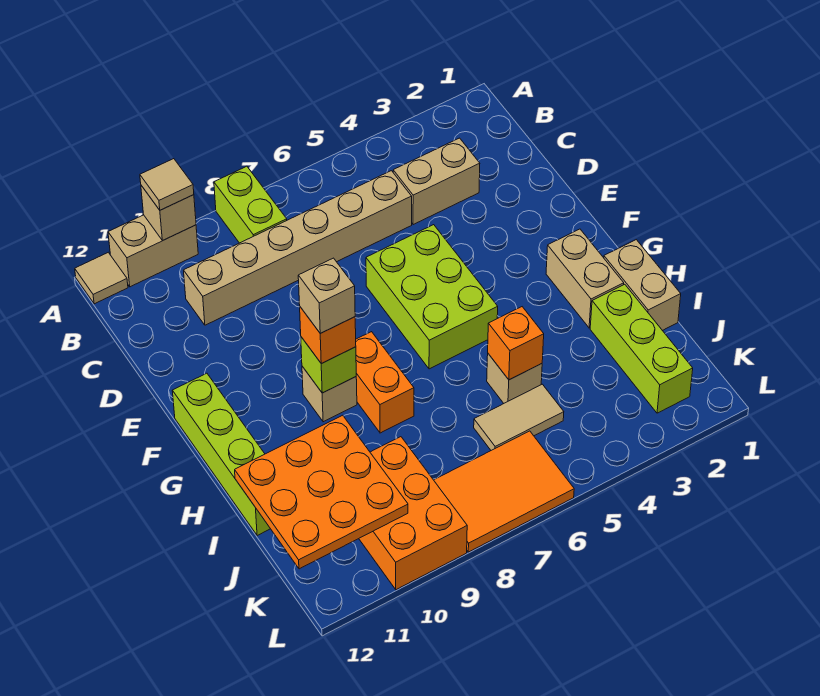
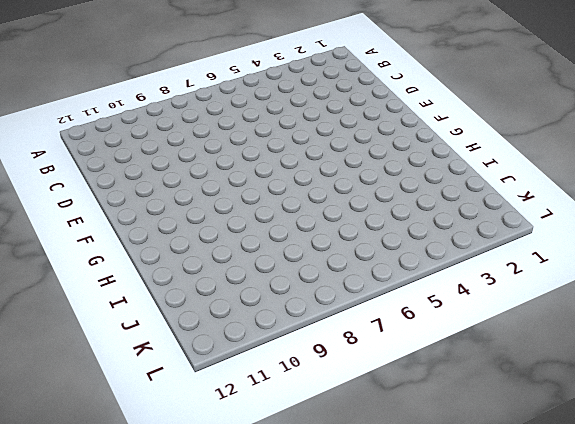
none -> lime brick A8:B8 level 1
none -> tan brick A10:A11 level 1
none -> tan tile A12 level 1

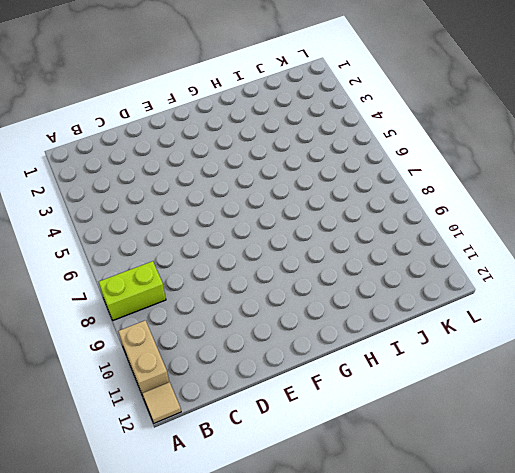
none -> tan brick C3:C4 level 1
none -> tan brick C5:C10 level 1
none -> lime brick E5:G6 level 1

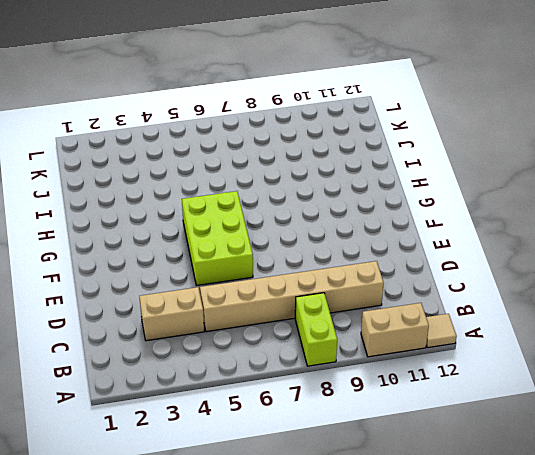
none -> lime brick F12:I12 level 1
none -> tan brick G2:H2 level 1
none -> orange brick G8:H8 level 1

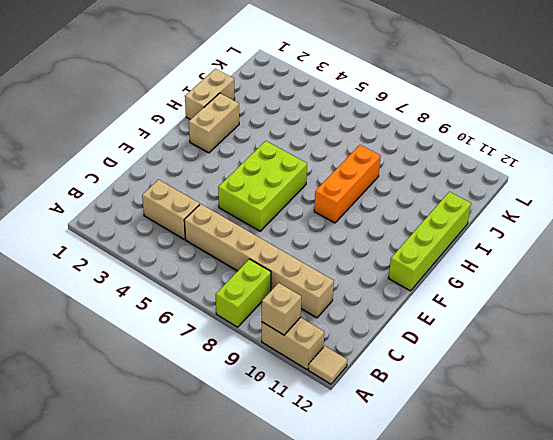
orange brick G8:I8 level 1 -> orange brick G8:H8 level 1
none -> tan brick G9 level 1
none -> lime brick I2:K2 level 1
none -> tan brick I5 level 1

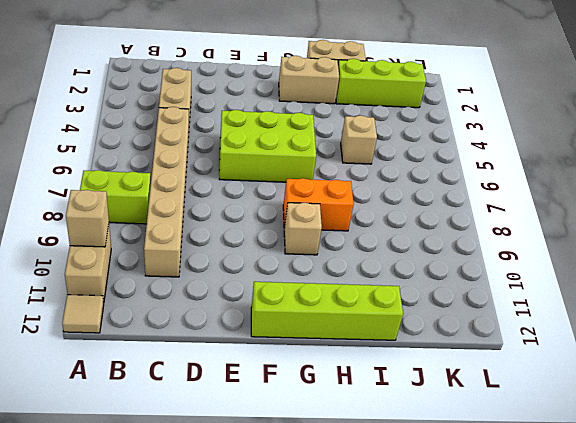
none -> tan tile J5:J6 level 1
none -> orange brick J9:L10 level 1
none -> orange tile K6:L8 level 1

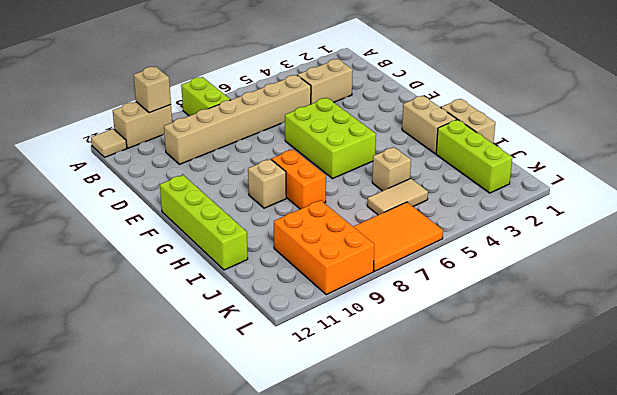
none -> lime brick G9 level 2
none -> orange brick I5 level 2
none -> orange plate I10:K12 level 2

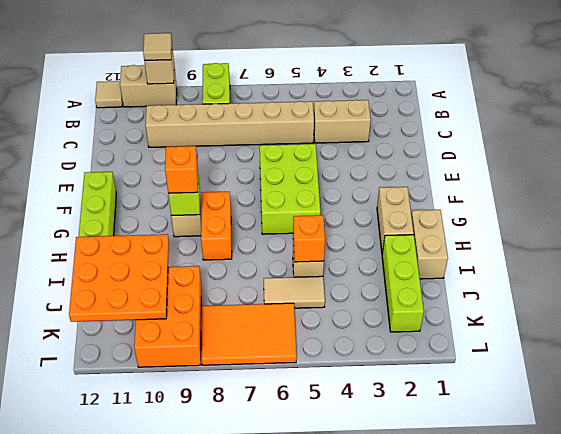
none -> tan brick G9 level 4

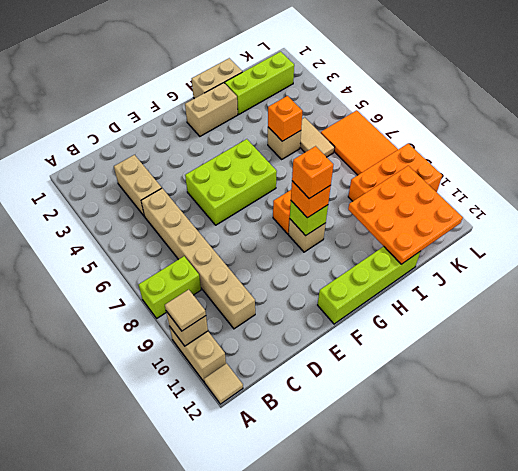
orange brick G9 level 4 -> tan brick G9 level 4

